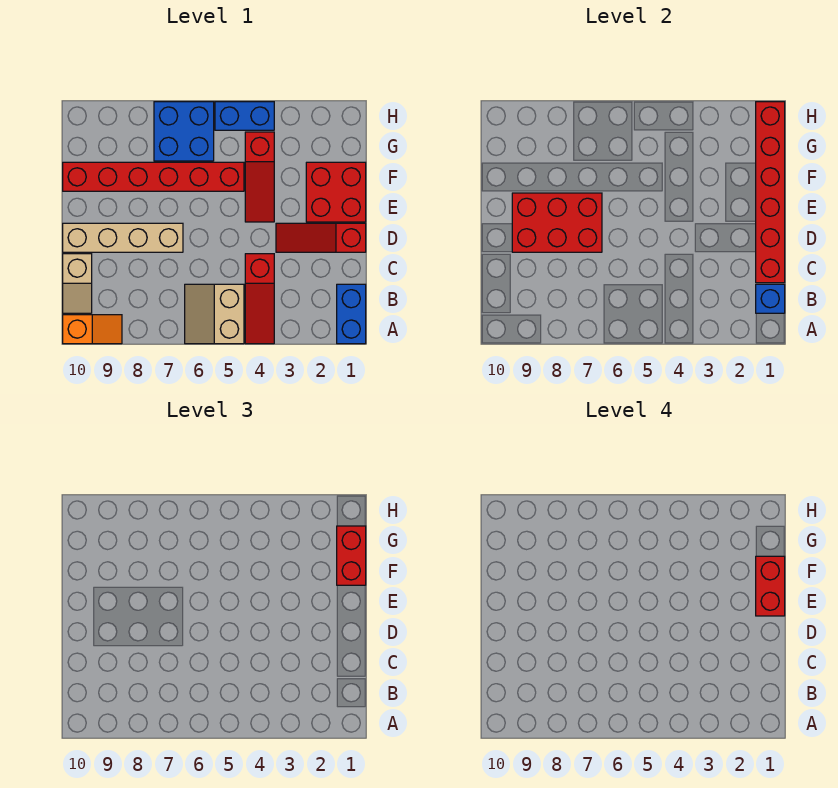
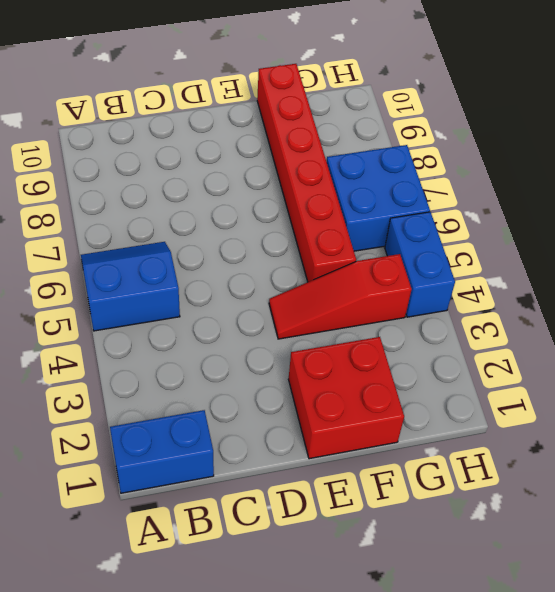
blue slope A5:B6 level 1 top 5 -> tan slope A5:B6 level 1 top 5
none -> red slope A4:C4 level 1 top C
none -> orange slope A9:A10 level 1 top 10
none -> tan slope B10:C10 level 1 top C

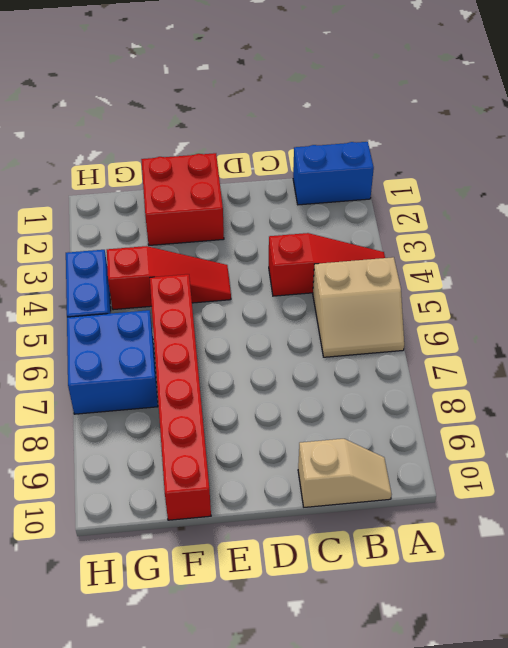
none -> orange slope A9:A10 level 1 top 10
none -> red slope D1:D3 level 1 top 1
none -> tan brick D7:D10 level 1

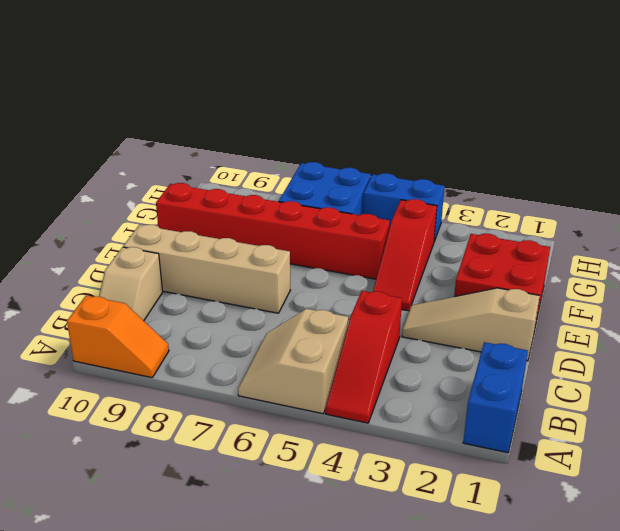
tan slope D1:D3 level 1 top 1 -> red slope D1:D3 level 1 top 1
none -> blue brick B1 level 2
none -> red brick C1:H1 level 2
none -> red brick D7:E9 level 2

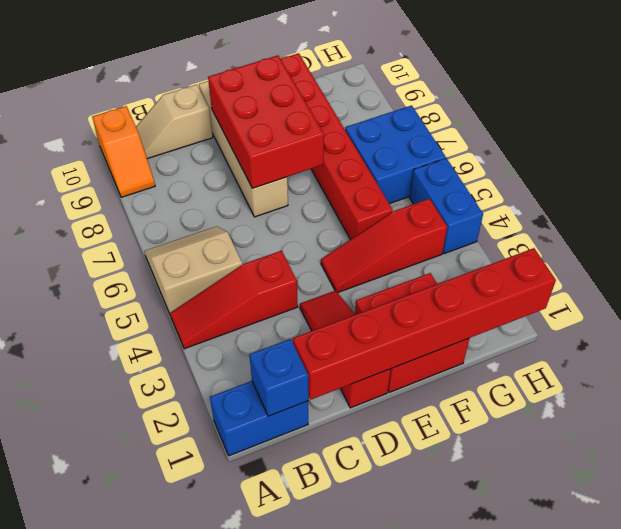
none -> red brick F1:G1 level 3
none -> red brick E1:F1 level 4

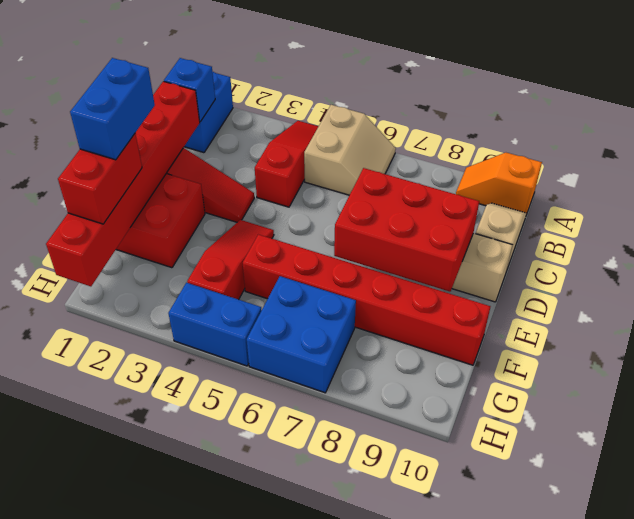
blue brick E1:F1 level 4 -> red brick E1:F1 level 4

